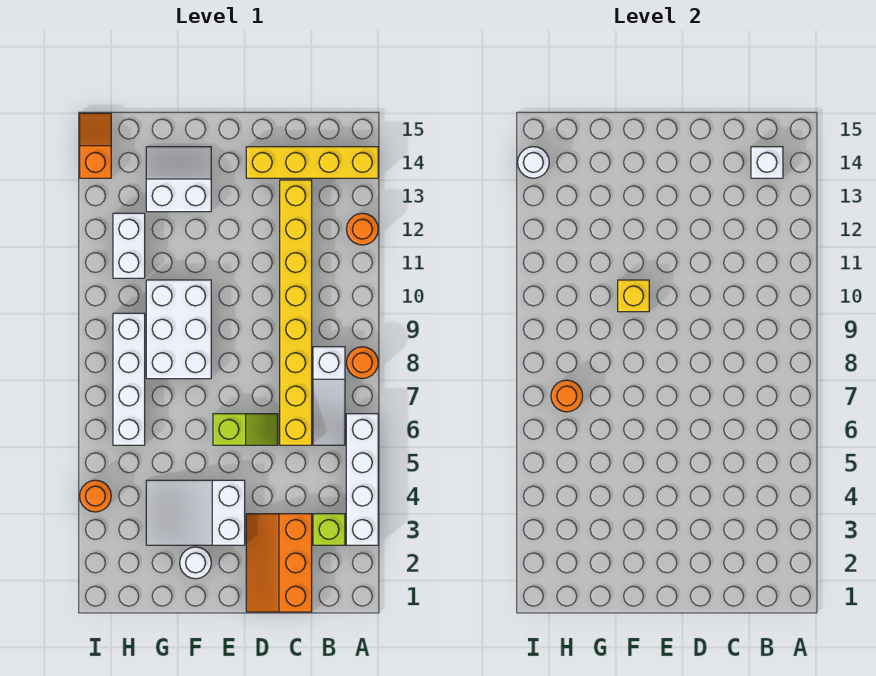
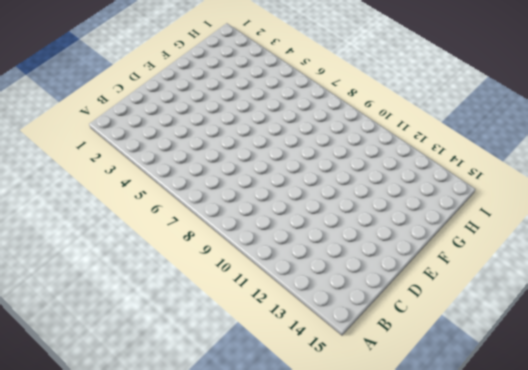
none -> white brick A3:A6 level 1
none -> orange round brick A8 level 1
none -> orange round brick A12 level 1

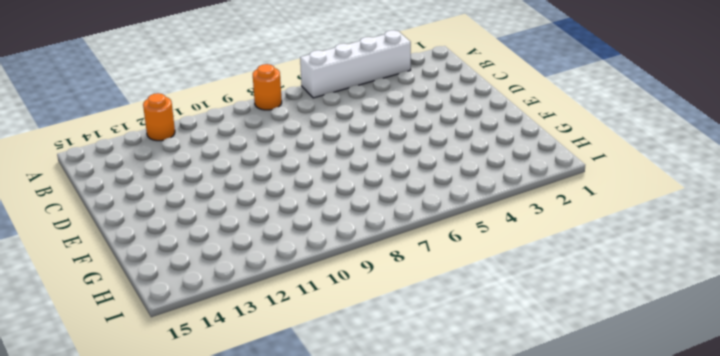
none -> yellow brick A14:D14 level 1
none -> lime brick B3 level 1
none -> white slope B6:B8 level 1 top 8

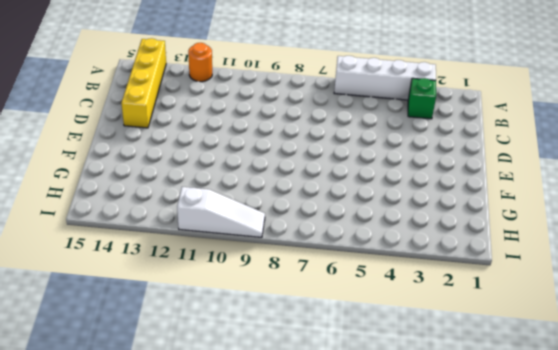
green brick B3 level 1 -> lime brick B3 level 1
white slope I9:I11 level 1 top 11 -> white slope B6:B8 level 1 top 8
none -> orange round brick A8 level 1
none -> orange slope C1:D3 level 1 top C
none -> yellow brick C6:C13 level 1

